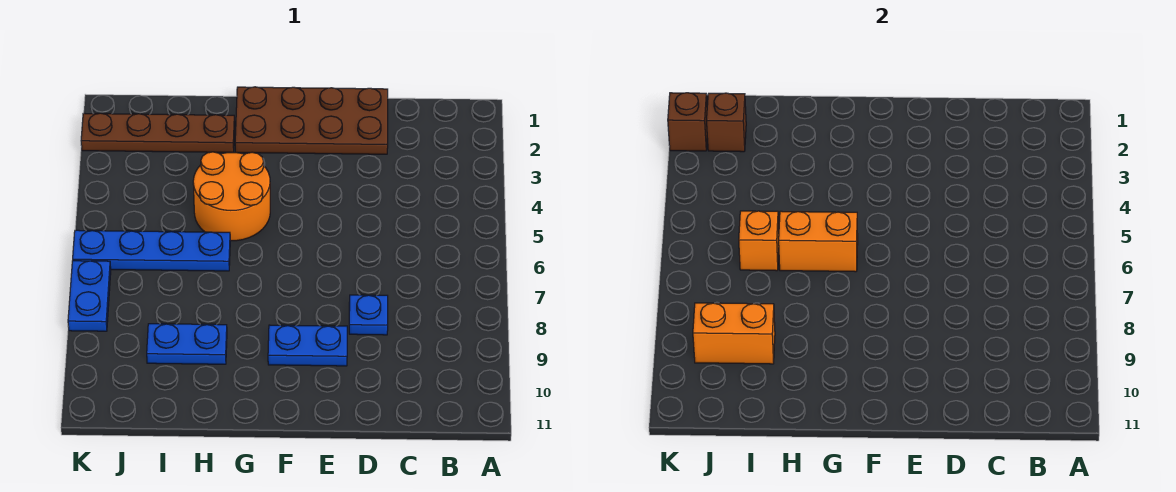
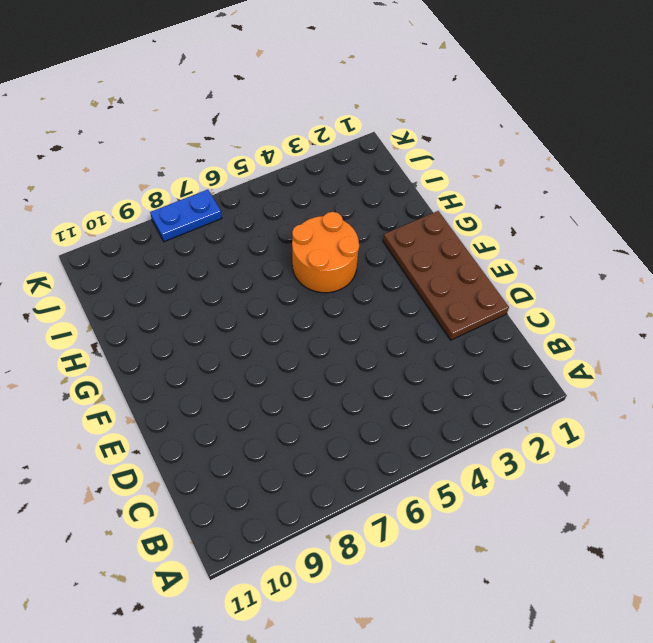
none -> blue plate D8 level 1
none -> blue plate E9:F9 level 1
none -> brown plate H2:K2 level 1

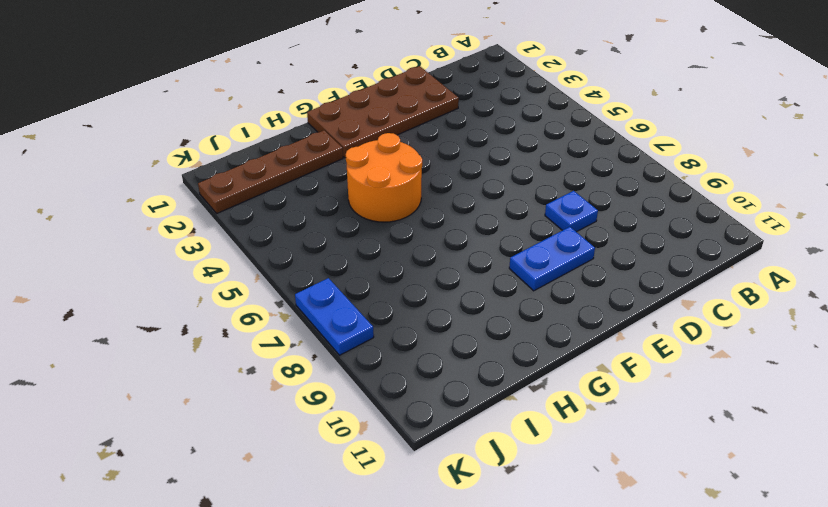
none -> blue plate H6:K6 level 1
none -> blue plate H9:I9 level 1
none -> orange brick G6:H6 level 2

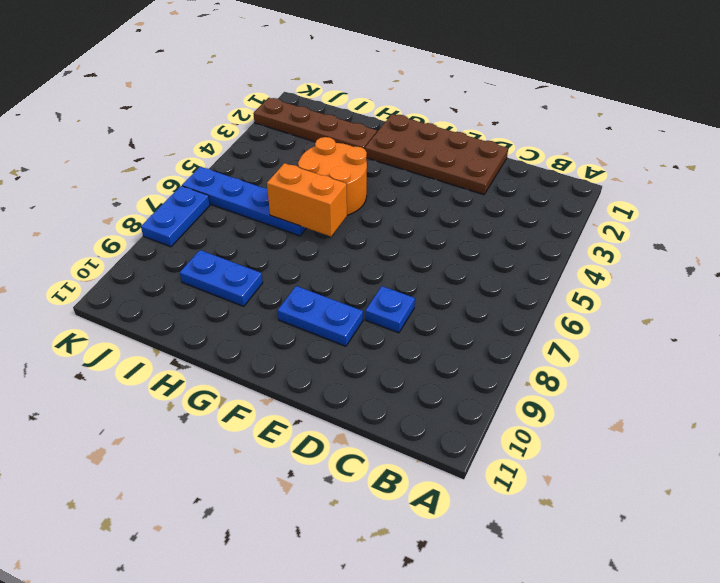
none -> orange brick I6 level 2
none -> orange brick I9:J9 level 2
none -> brown brick J2 level 2

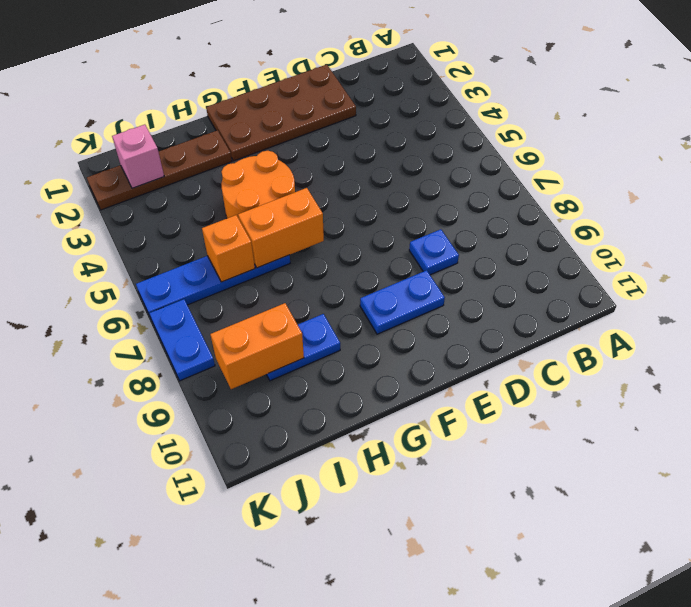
pink brick J2 level 2 -> brown brick J2 level 2
none -> brown brick K2 level 2

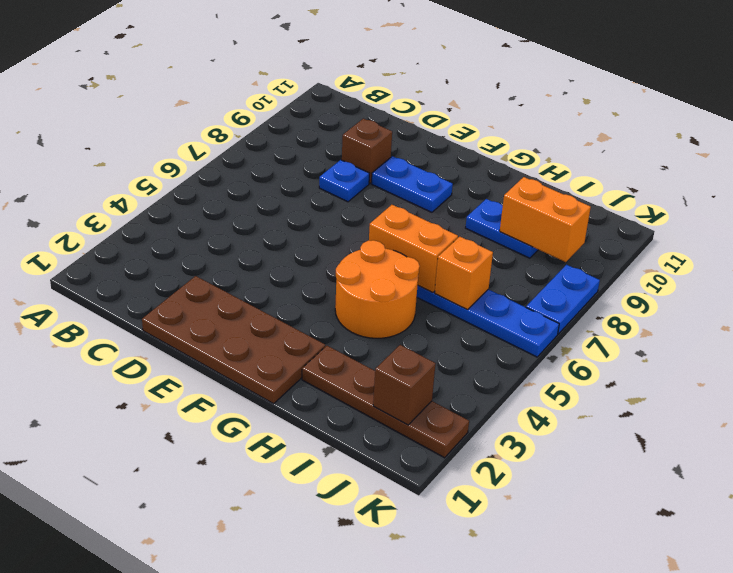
brown brick D9 level 1 -> brown brick K2 level 2

